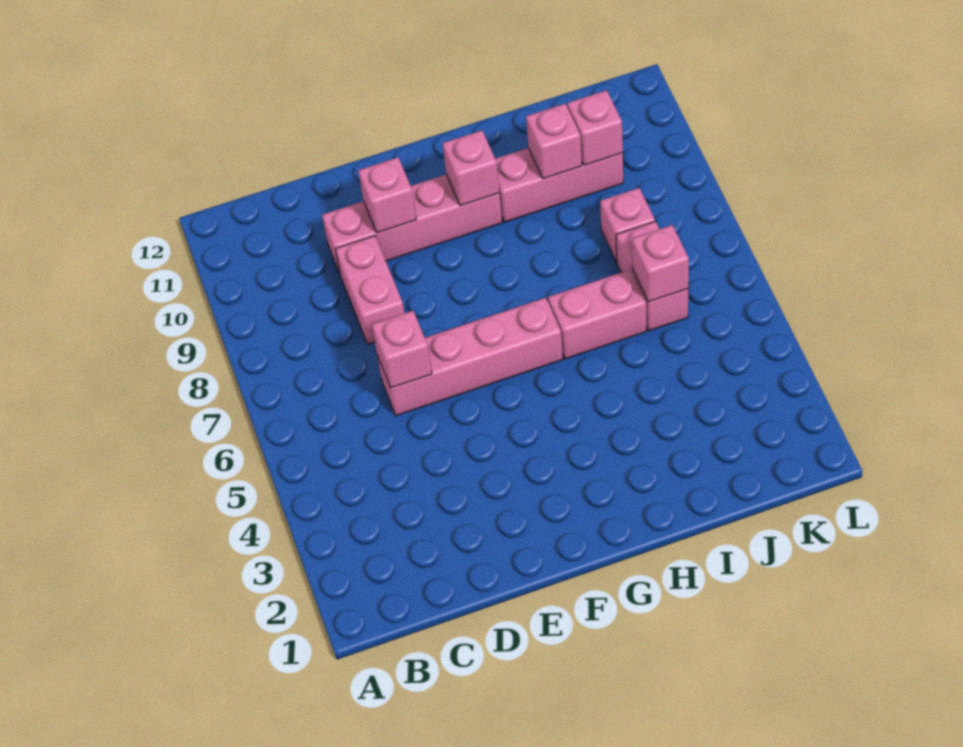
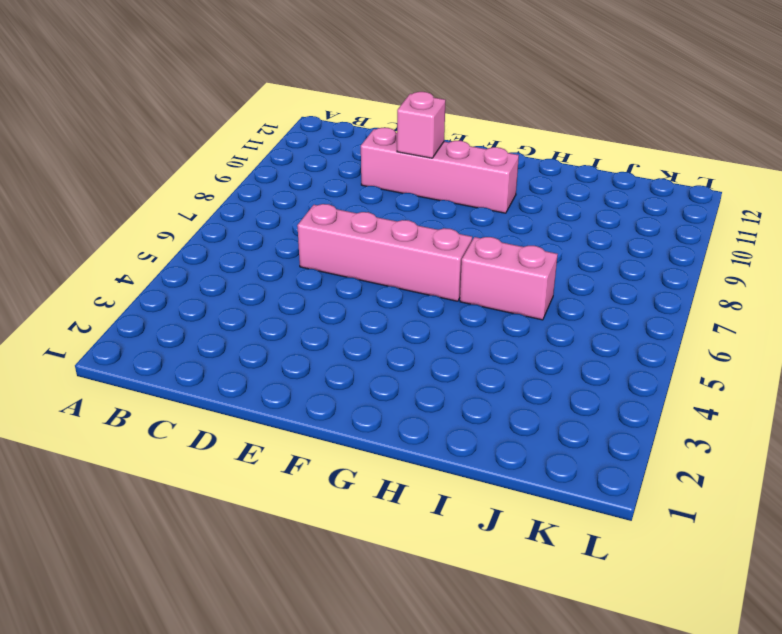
none -> pink brick D8:D9 level 1
none -> pink brick H10:J10 level 1
none -> pink brick J6:J7 level 1

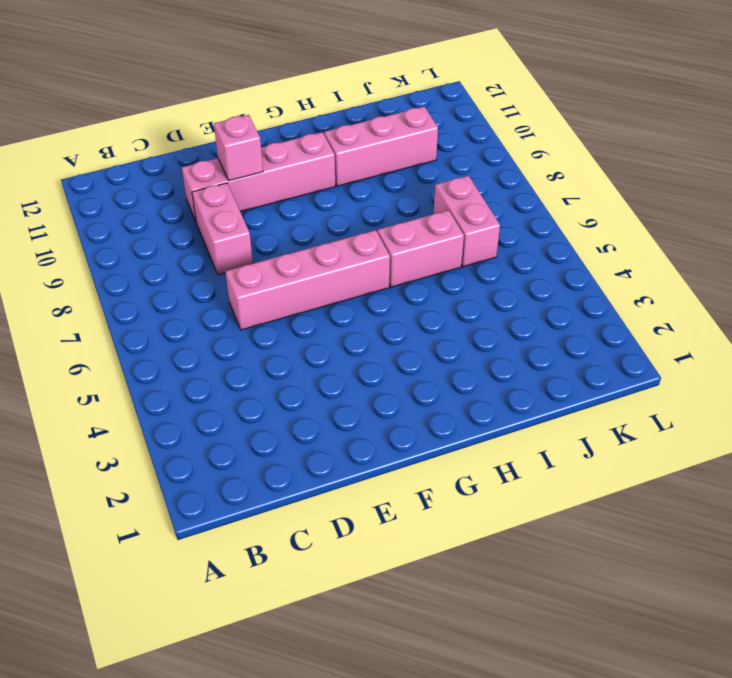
none -> pink brick J8 level 1
none -> pink brick D6 level 2
none -> pink brick G10 level 2

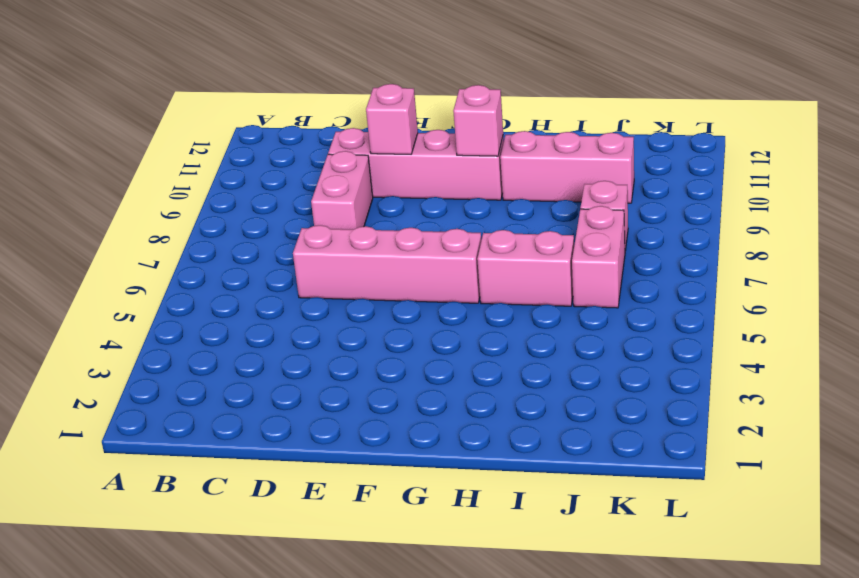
none -> pink brick D6 level 2
none -> pink brick I10 level 2
none -> pink brick J6 level 2

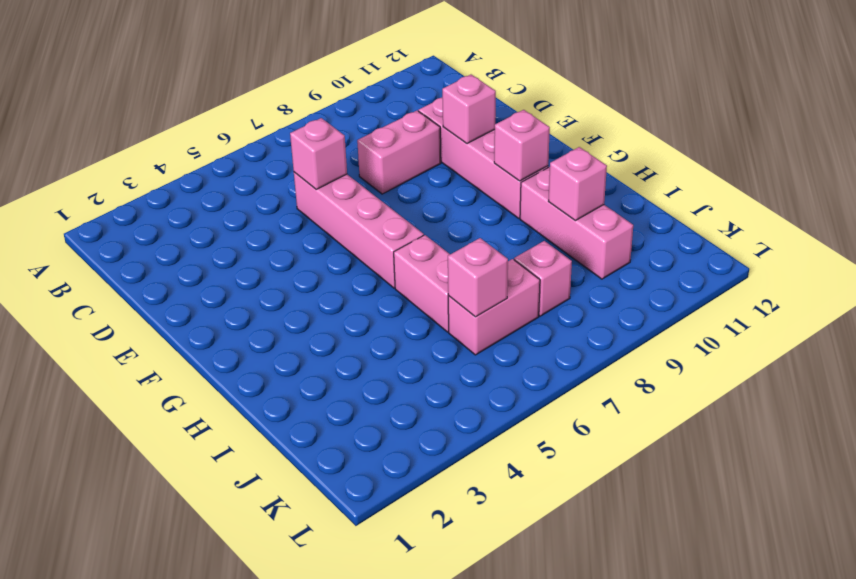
none -> pink brick J10 level 2

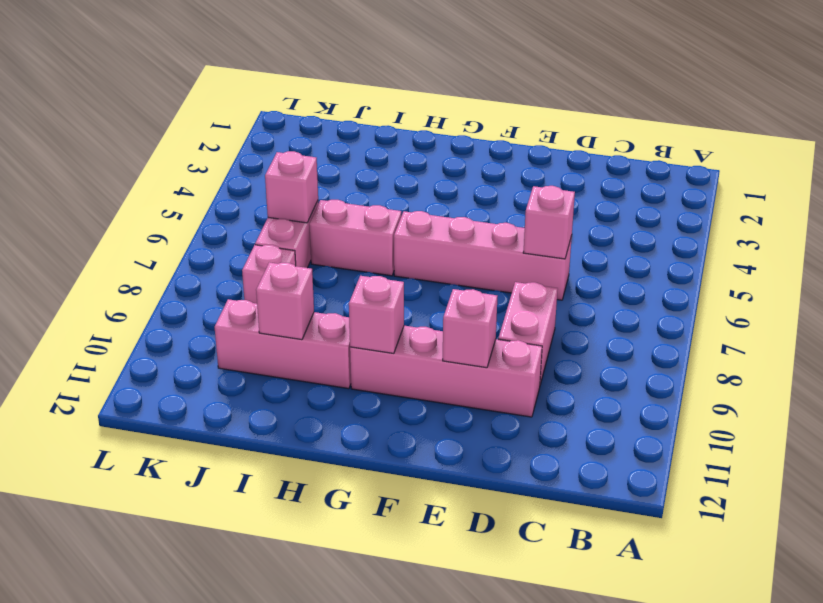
none -> pink brick J10 level 2

